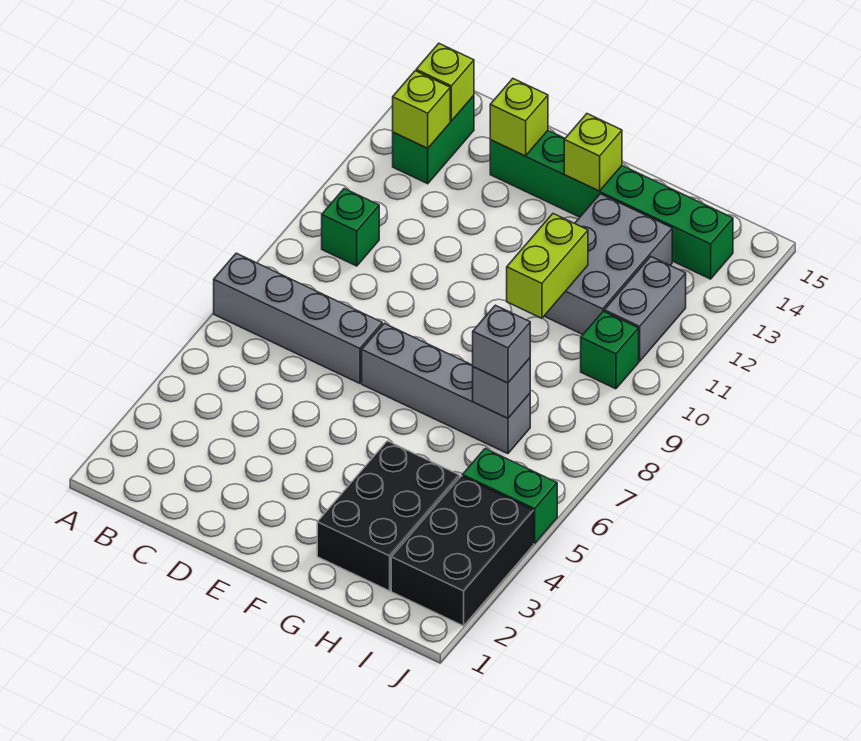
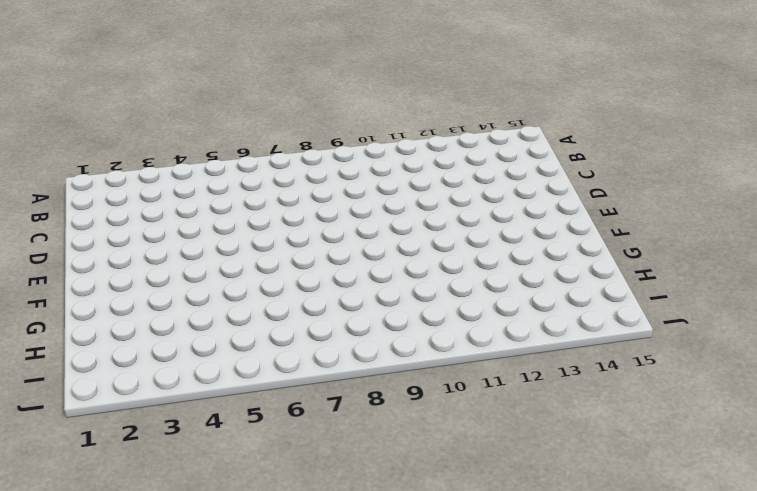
none -> grey brick A7:D7 level 1
none -> green brick B10 level 1
none -> green brick B13:B14 level 1

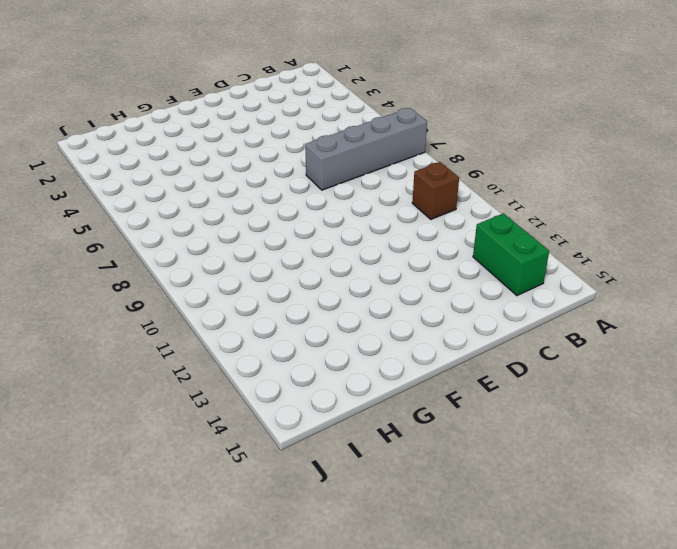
brown brick B10 level 1 -> green brick B10 level 1
none -> green brick D14:I14 level 1
none -> grey brick E7:H7 level 1
none -> black brick G2:H4 level 1

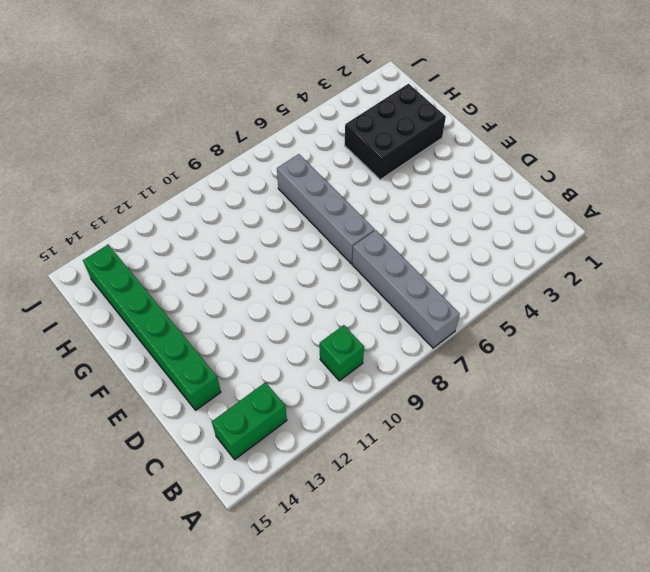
none -> grey brick G11:H13 level 1
none -> black brick I2:J4 level 1
none -> green brick I5:J5 level 1

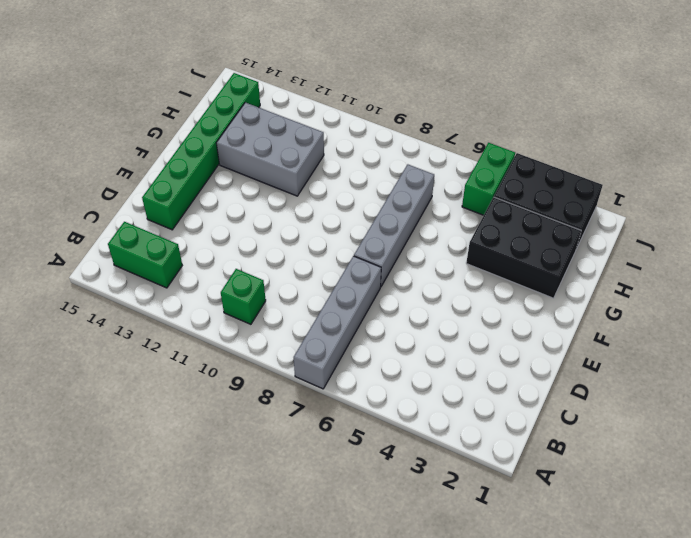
none -> green brick I10 level 1
none -> grey brick I11:I12 level 1
none -> lime brick B13 level 2

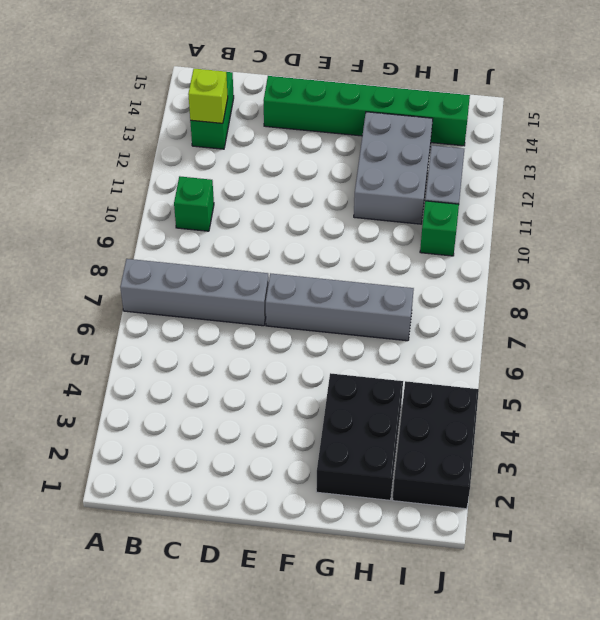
none -> green brick I5:J5 level 1
none -> lime brick B14 level 2
none -> lime brick D14 level 2

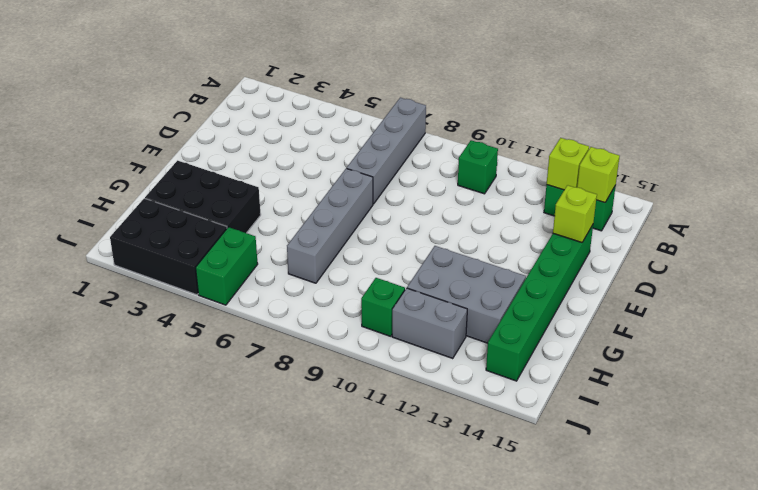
none -> lime brick F14 level 2
none -> lime brick G10:G11 level 2
none -> grey brick H7 level 2

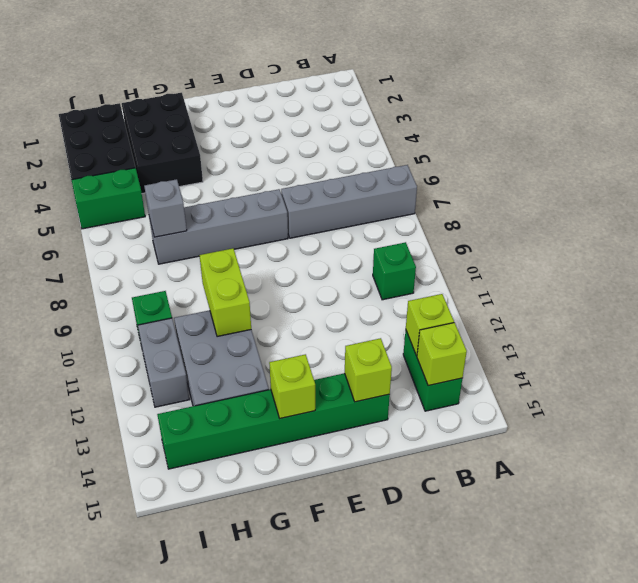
none -> grey brick H7 level 3

